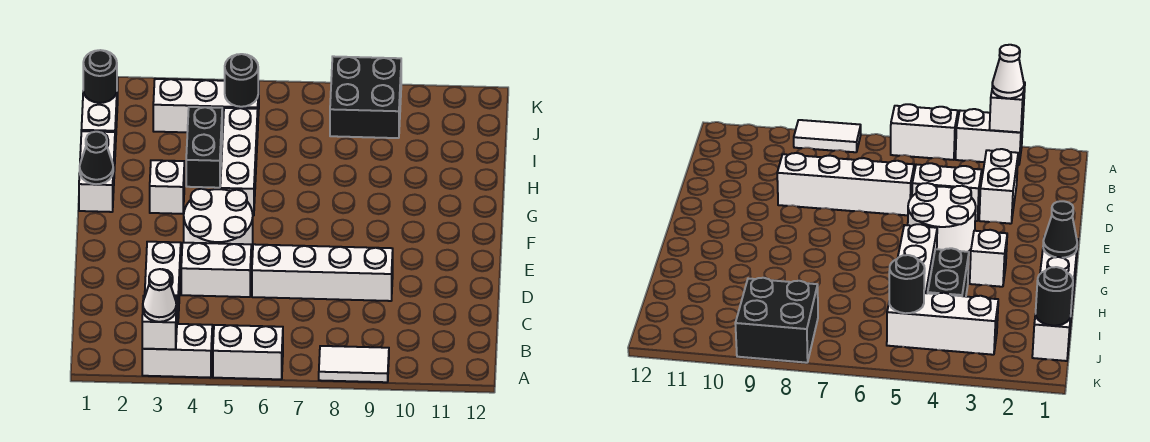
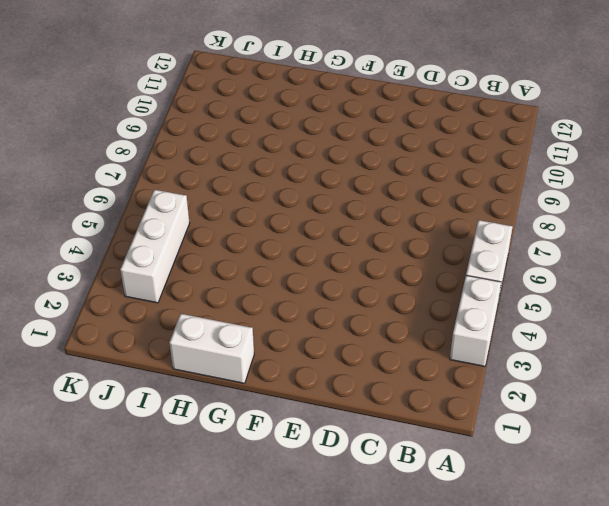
none -> white tile A8:A9 level 1
none -> white brick C3:D3 level 1
none -> white brick D4:D5 level 1

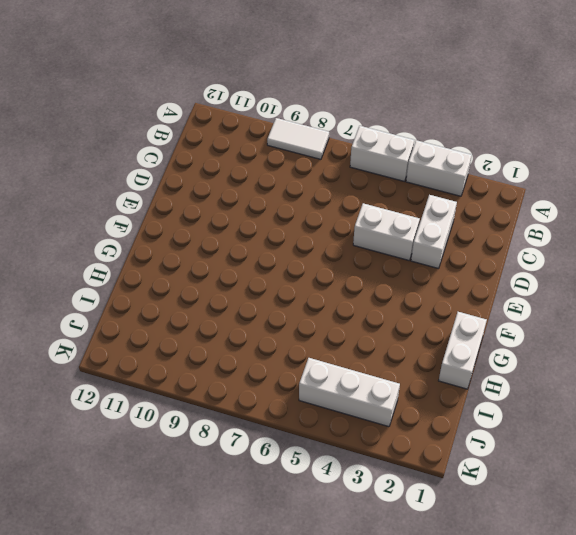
none -> white brick D6:D9 level 1
none -> white round brick E4:F5 level 1
none -> white brick G3 level 1

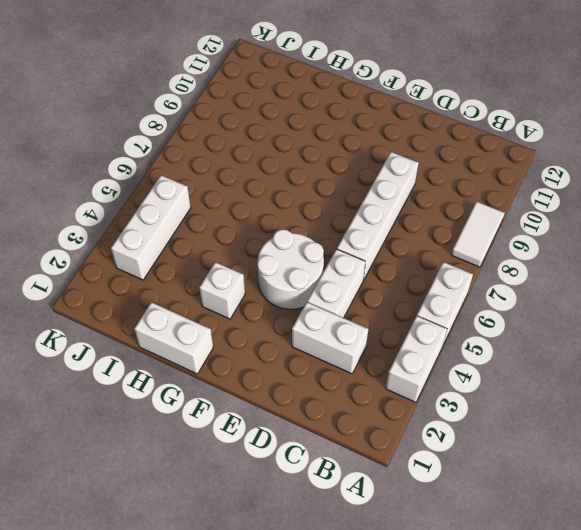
none -> white brick G5:I5 level 1
none -> black brick H4:I4 level 1
none -> white brick I1:J1 level 1

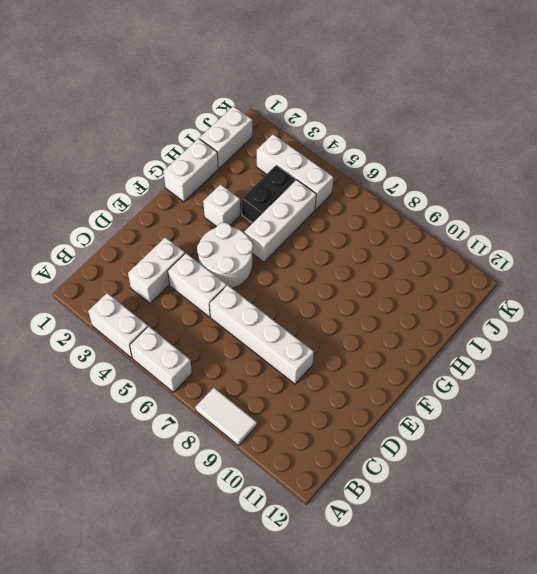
none -> black brick J8:K9 level 1
none -> white brick A3 level 2
none -> black cone G1 level 2

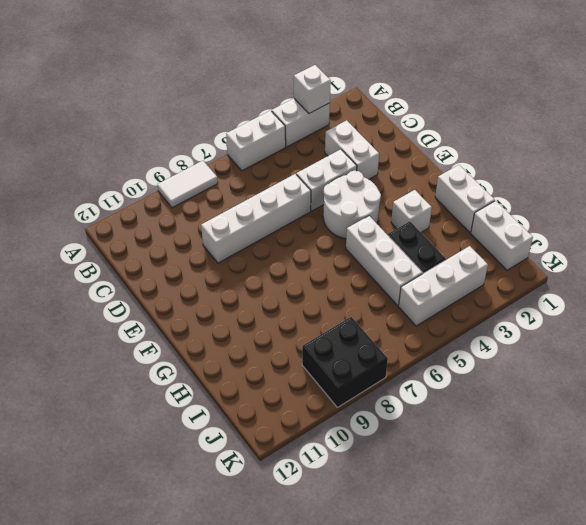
none -> black cone G1 level 2
none -> black round brick J1 level 2
none -> black round brick J5 level 2

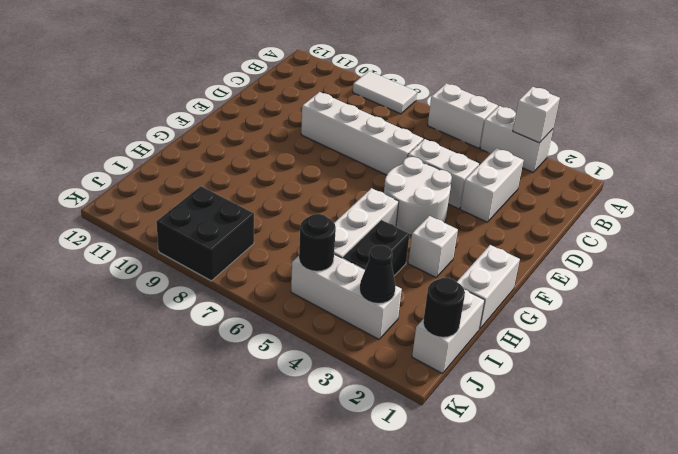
black cone J3 level 2 -> black cone G1 level 2
none -> white cone A3 level 3

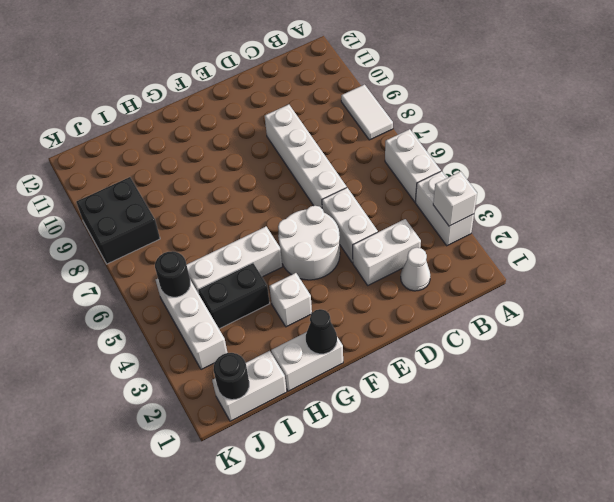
white cone C2 level 1 -> white cone A3 level 3

